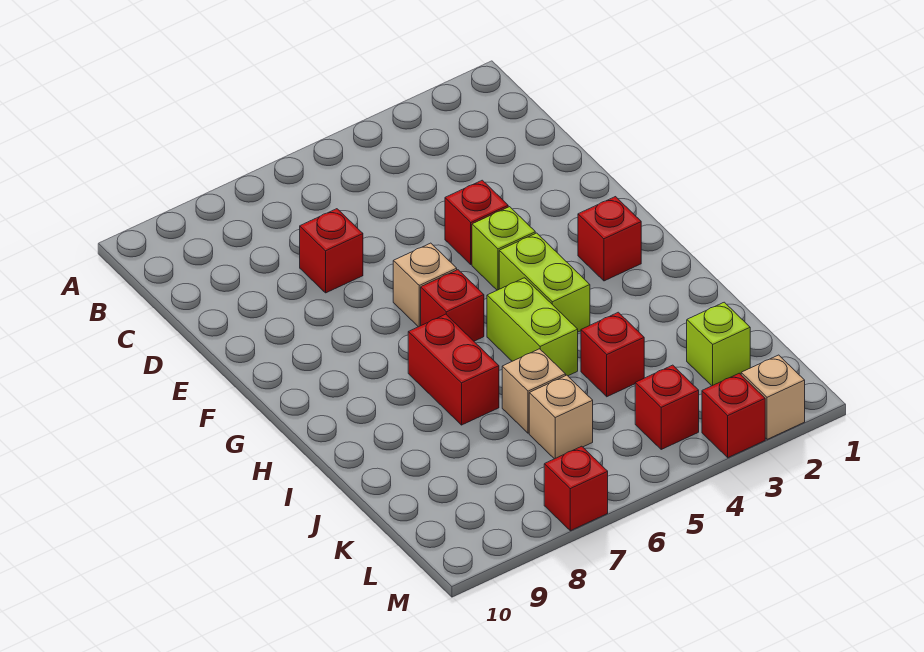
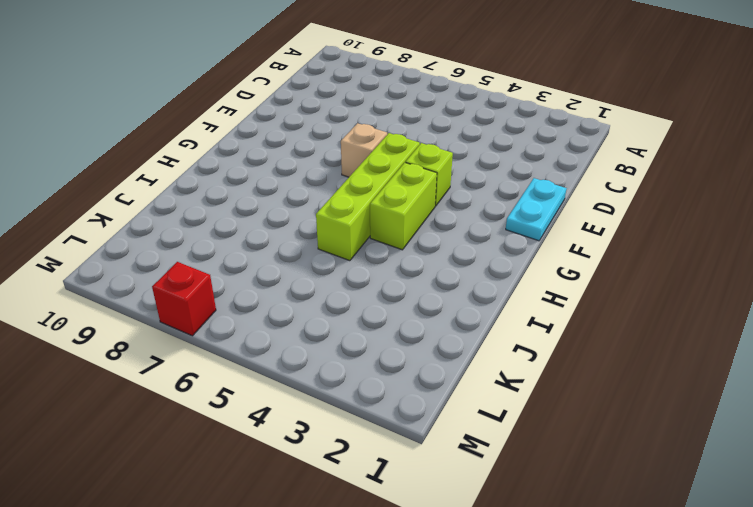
cyan plate E1:F1 level 1 -> none
lime brick F5:I5 level 1 -> lime brick H5:I5 level 1
none -> red brick D7 level 1
none -> red brick E4 level 1
none -> red brick G2 level 1

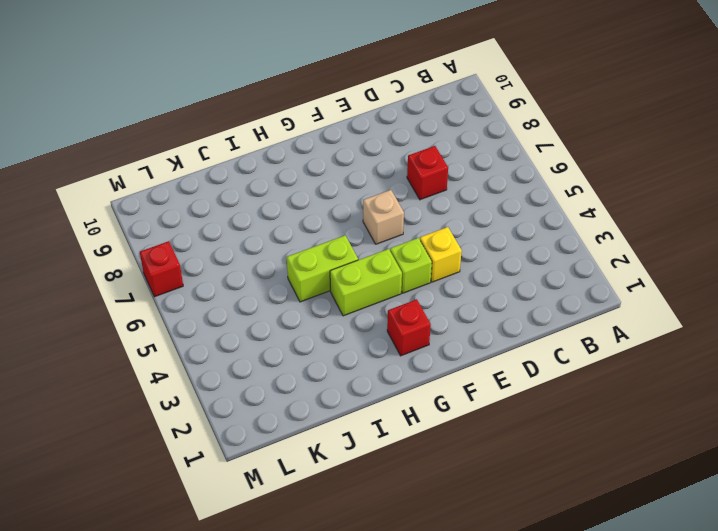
yellow brick E4 level 1 -> red brick E4 level 1
none -> red brick G6 level 1
none -> red brick H7:I7 level 1
none -> red brick J4 level 1

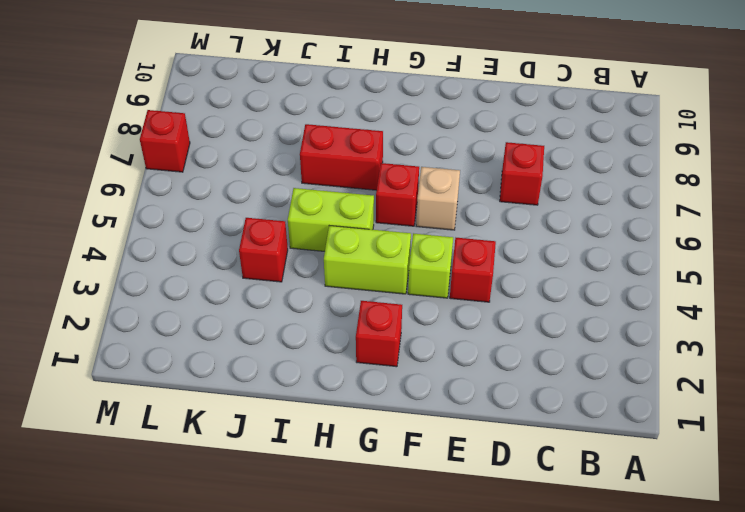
none -> tan brick J6 level 1
none -> lime brick K2 level 1
none -> tan brick K6 level 1

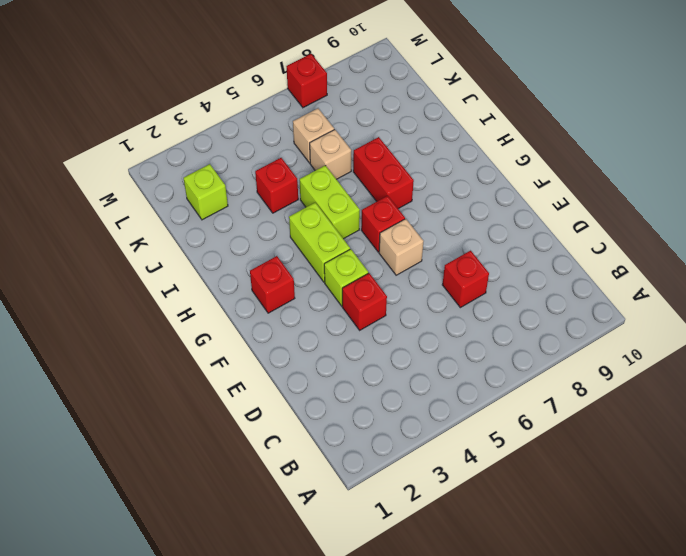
none -> red brick L4 level 1
none -> tan brick M2 level 1
none -> red brick M3 level 1

